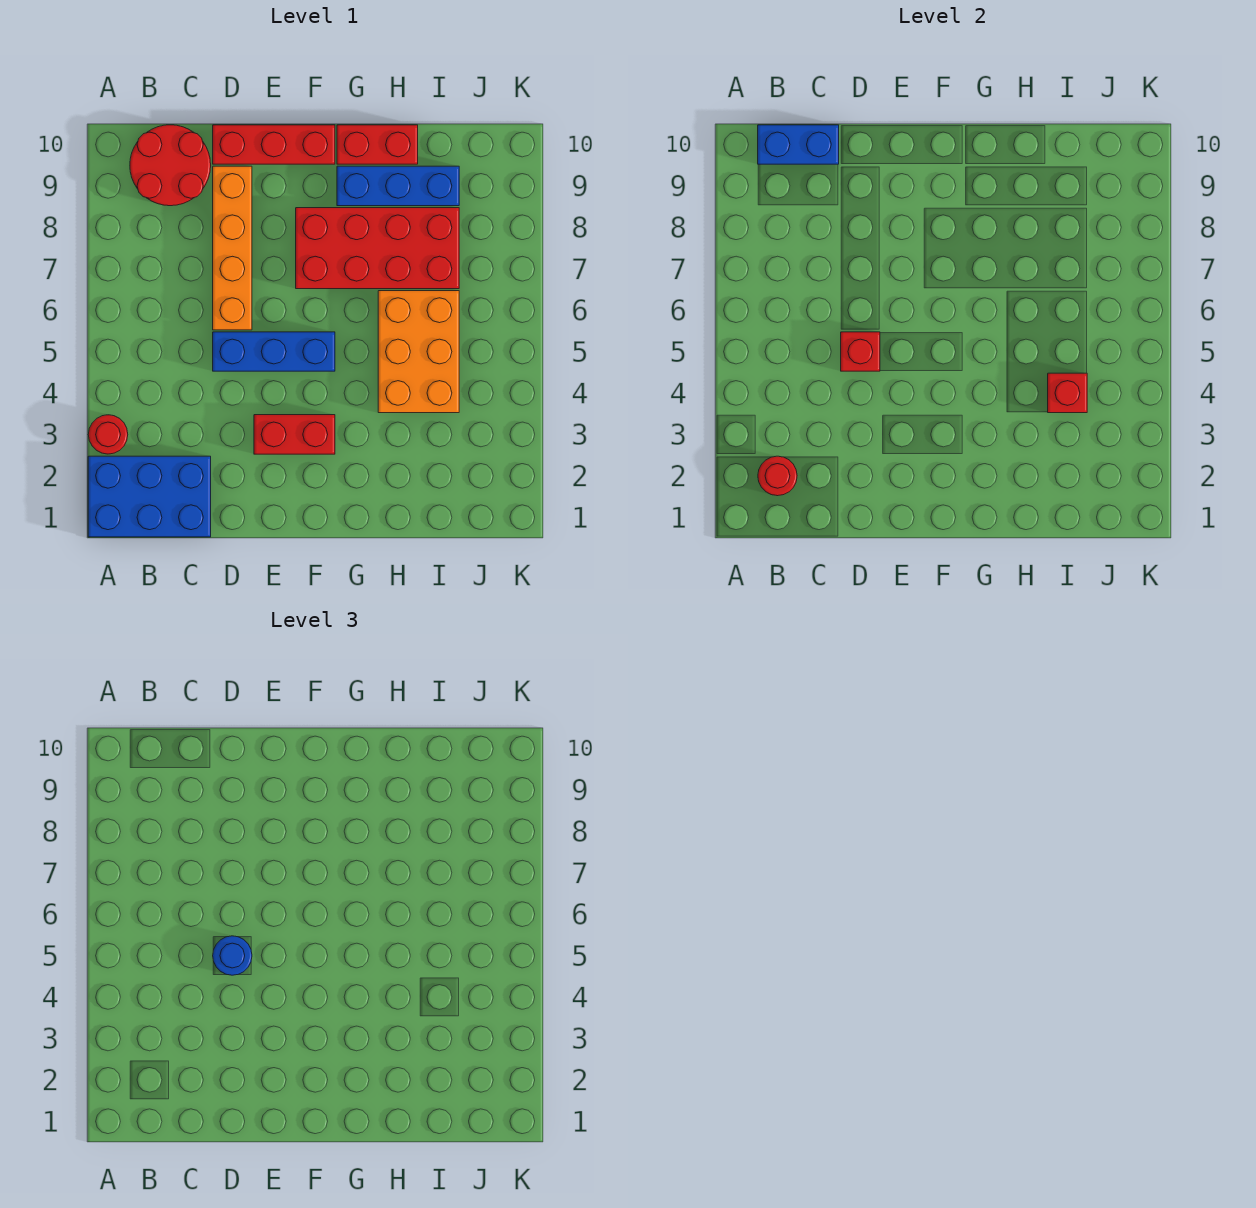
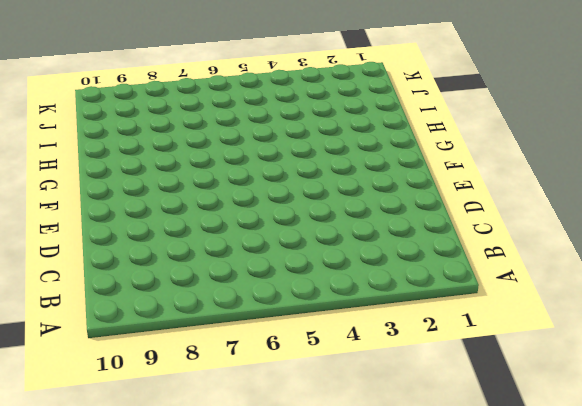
none -> blue brick A1:C2 level 1
none -> red round brick A3 level 1
none -> red round brick B9:C10 level 1

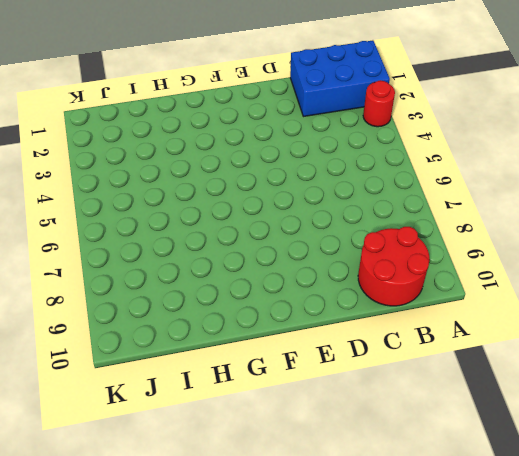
none -> blue brick D5:F5 level 1
none -> orange brick D6:D9 level 1
none -> red brick D10:F10 level 1

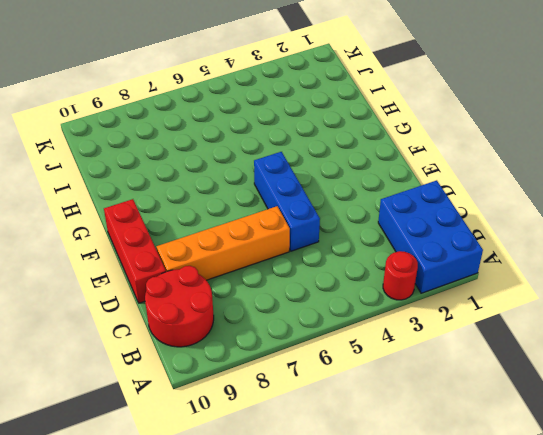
none -> red brick E3:F3 level 1
none -> red brick F7:I8 level 1
none -> blue brick G9:I9 level 1

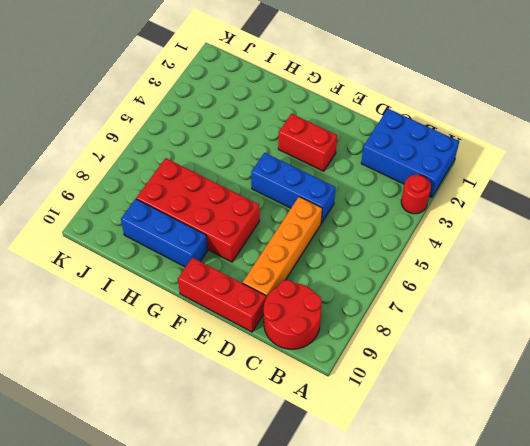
none -> red brick G10:H10 level 1
none -> orange brick H4:I6 level 1
none -> red round brick B2 level 2

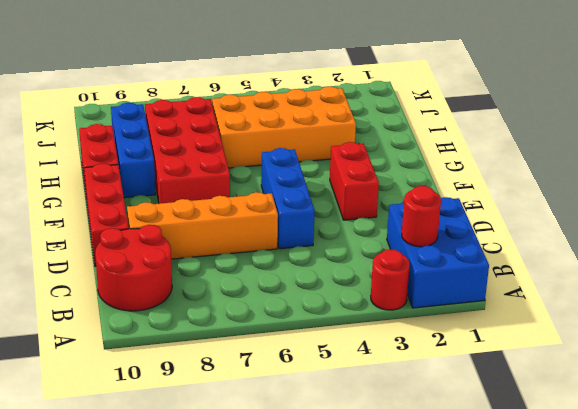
orange brick H3:I6 level 1 -> orange brick H4:I6 level 1
none -> blue brick B10:C10 level 2
none -> red brick D5 level 2
none -> red brick I4 level 2

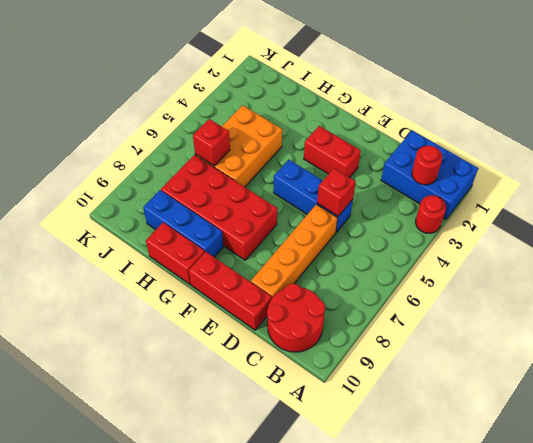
red brick I6 level 2 -> red brick I4 level 2
none -> blue brick B10:C10 level 2
none -> blue round brick D5 level 3

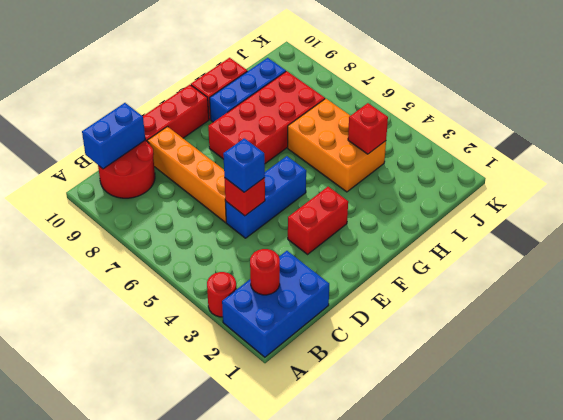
blue brick D5 level 3 -> blue round brick D5 level 3

